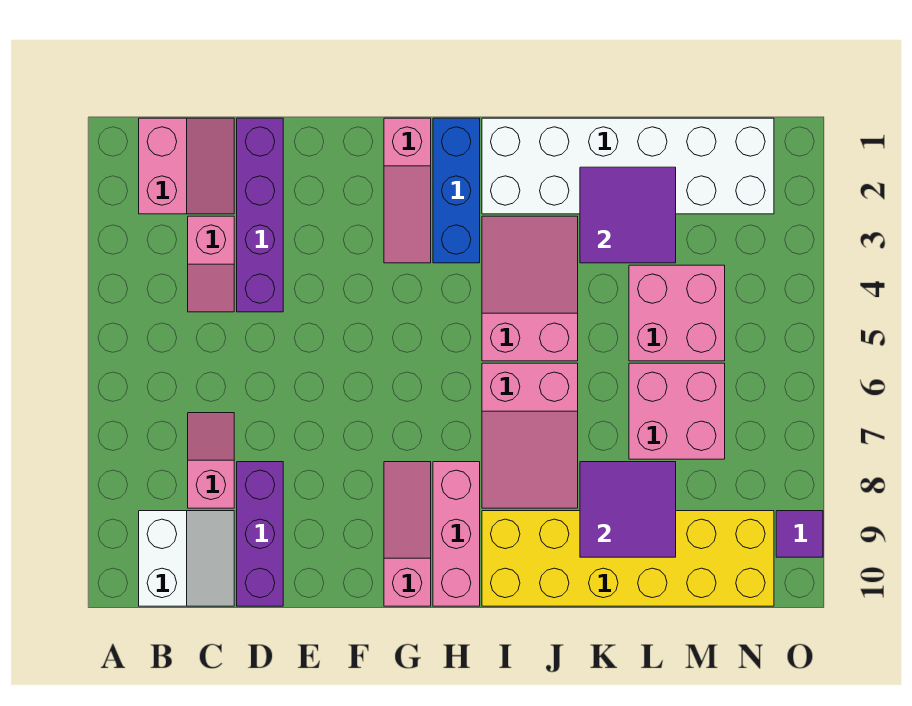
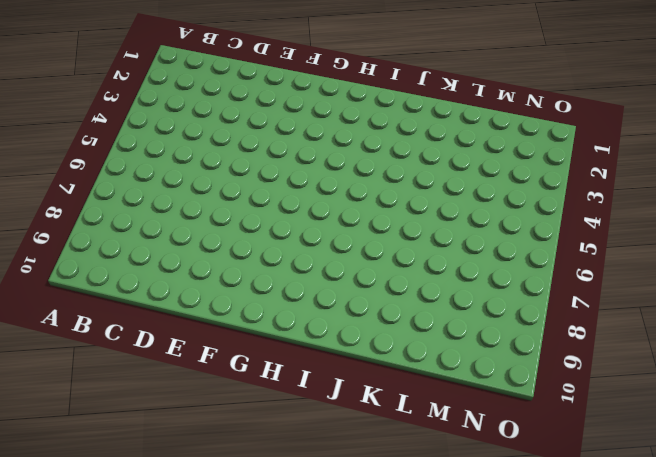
none -> pink slope B1:C2 level 1 top B
none -> white slope B9:C10 level 1 top B
none -> pink slope C3:C4 level 1 top 3

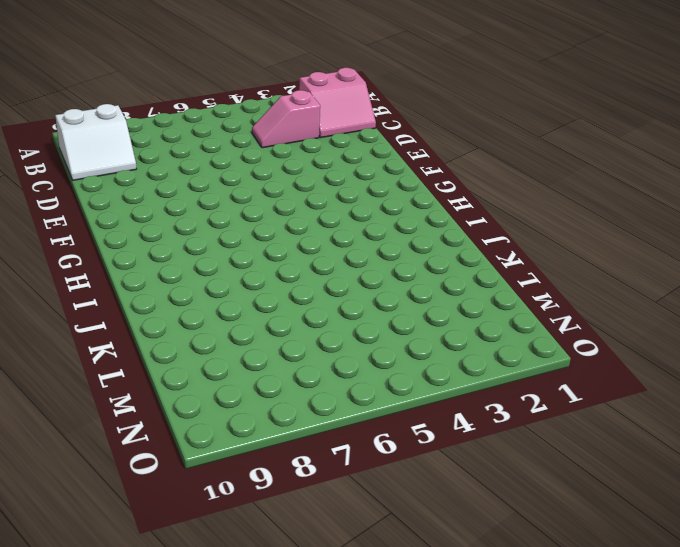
none -> pink slope C7:C8 level 1 top 8
none -> purple brick D1:D4 level 1
none -> purple brick D8:D10 level 1

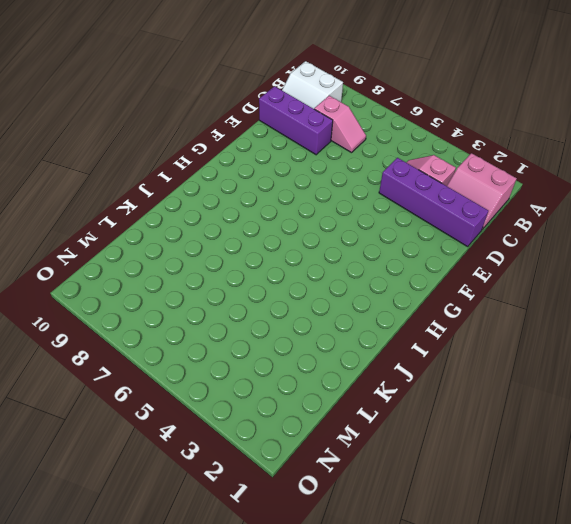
none -> pink slope G1:G3 level 1 top 1
none -> pink slope G8:G10 level 1 top 10
none -> blue brick H1:H3 level 1

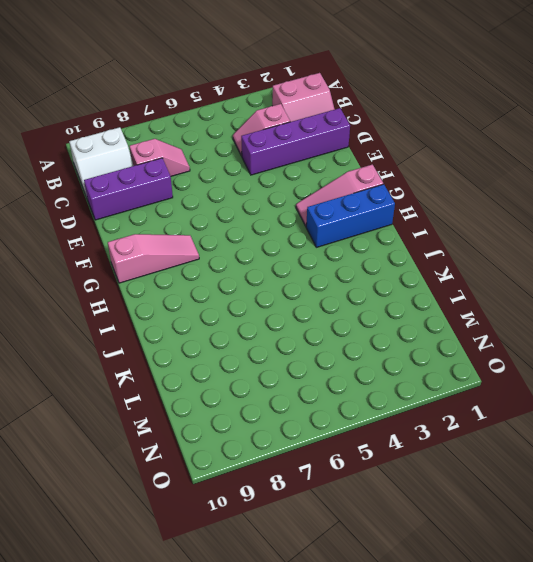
none -> pink brick H8:H10 level 1
none -> white brick I1:N2 level 1
none -> pink slope I3:J5 level 1 top 5

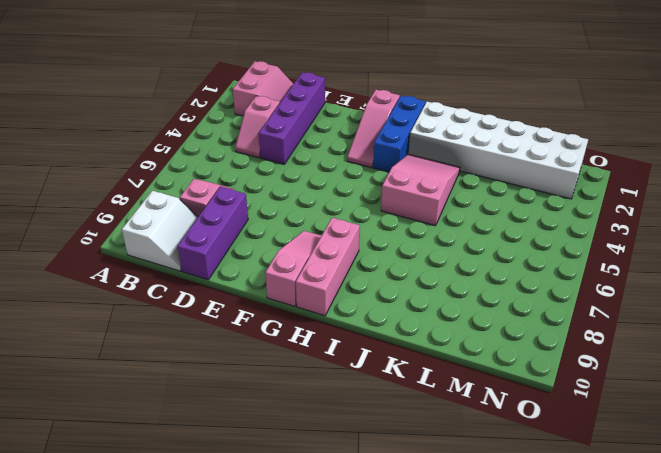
none -> pink slope I6:J8 level 1 top 6
none -> yellow brick I9:N10 level 1
none -> pink brick L4:M5 level 1

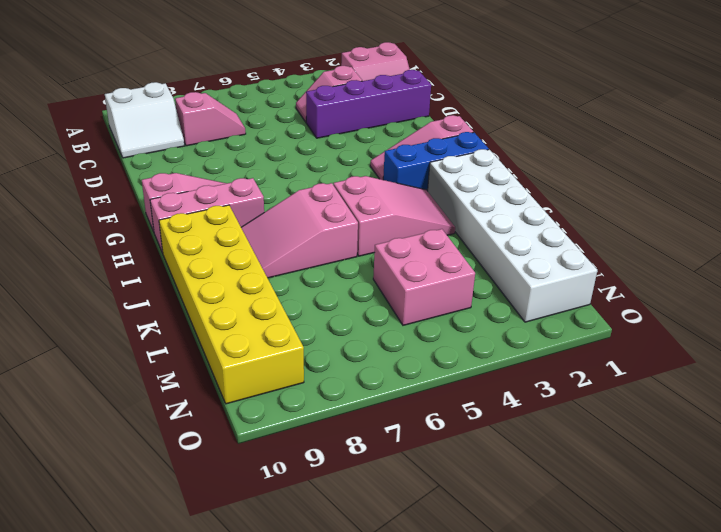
none -> purple brick D8:D10 level 1
none -> pink brick L6:M7 level 1
none -> purple tile O9 level 1

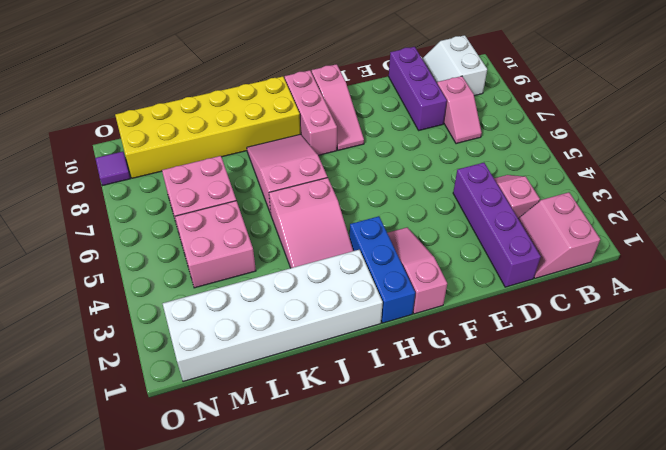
none -> purple tile K2:L3 level 2
none -> purple tile K8:L9 level 2

